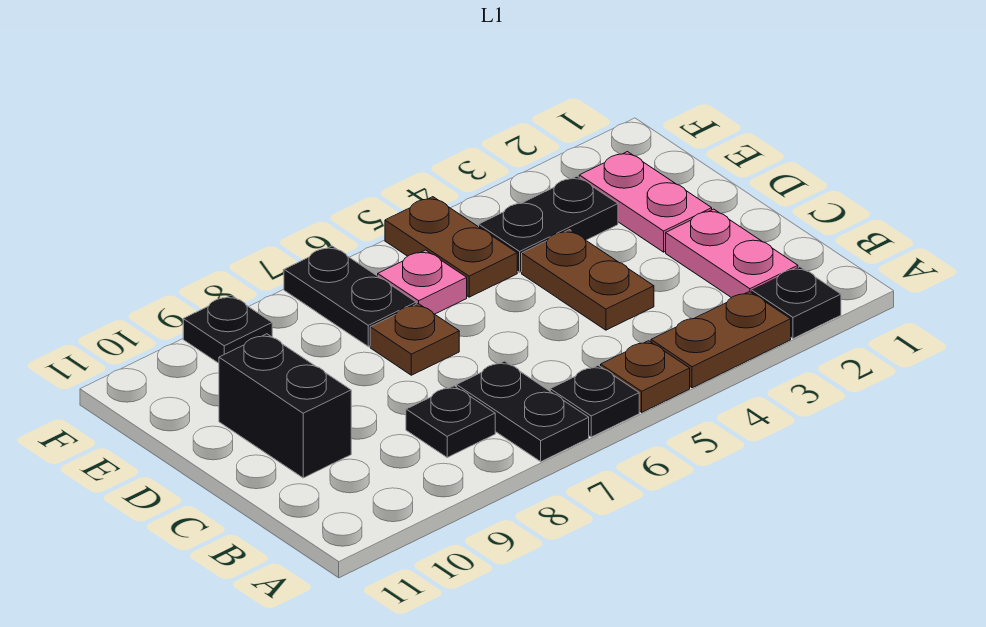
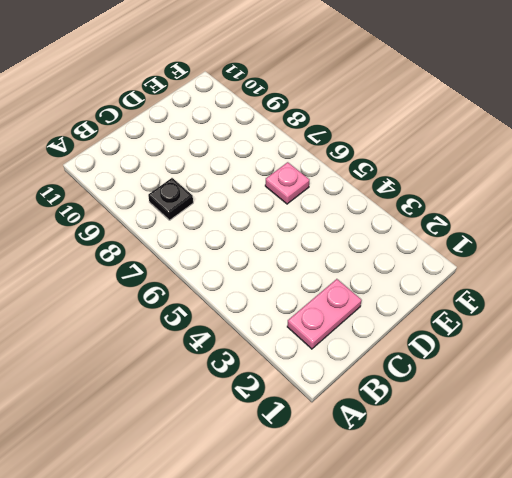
none -> black plate A2 level 1
none -> brown plate A3:A4 level 1
none -> brown plate A5 level 1

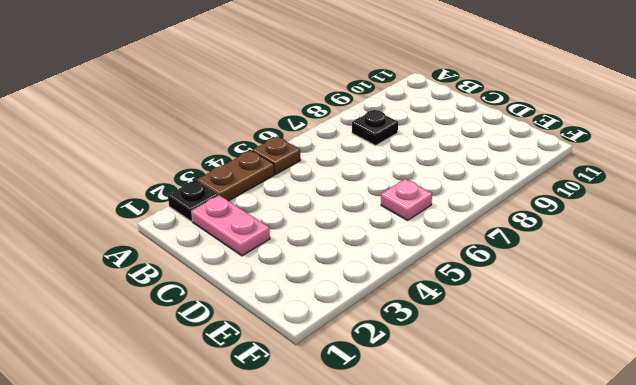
none -> black plate A6 level 1
none -> black plate A7:B7 level 1
none -> brown plate C4:D4 level 1

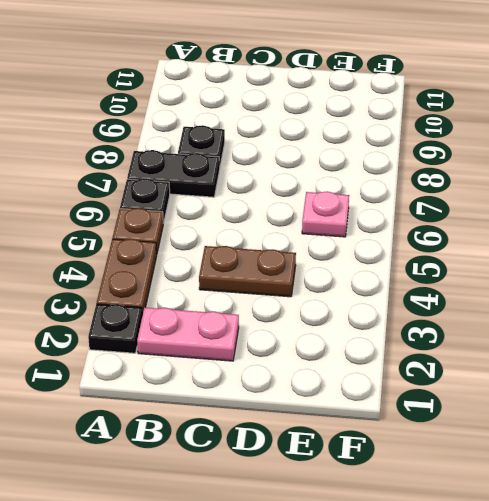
none -> black brick C10:D10 level 1
none -> pink plate D2:E2 level 1
none -> brown plate D7 level 1

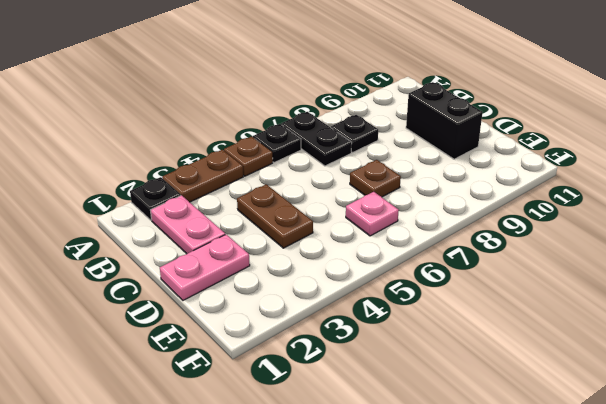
pink plate D1:D2 level 1 -> pink plate D2:E2 level 1
none -> black plate E3:E4 level 1
none -> brown plate E5:F5 level 1
none -> black plate E7:F7 level 1

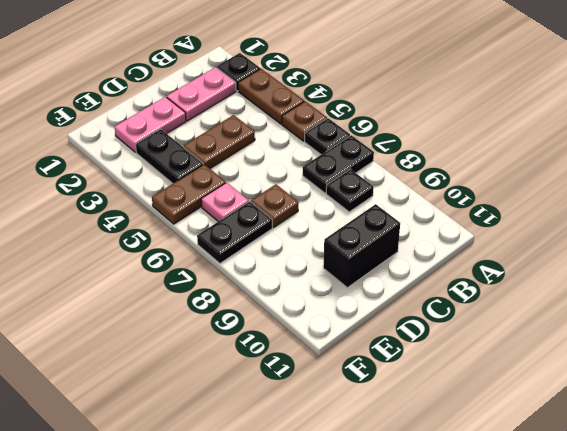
none -> black plate F9 level 1

